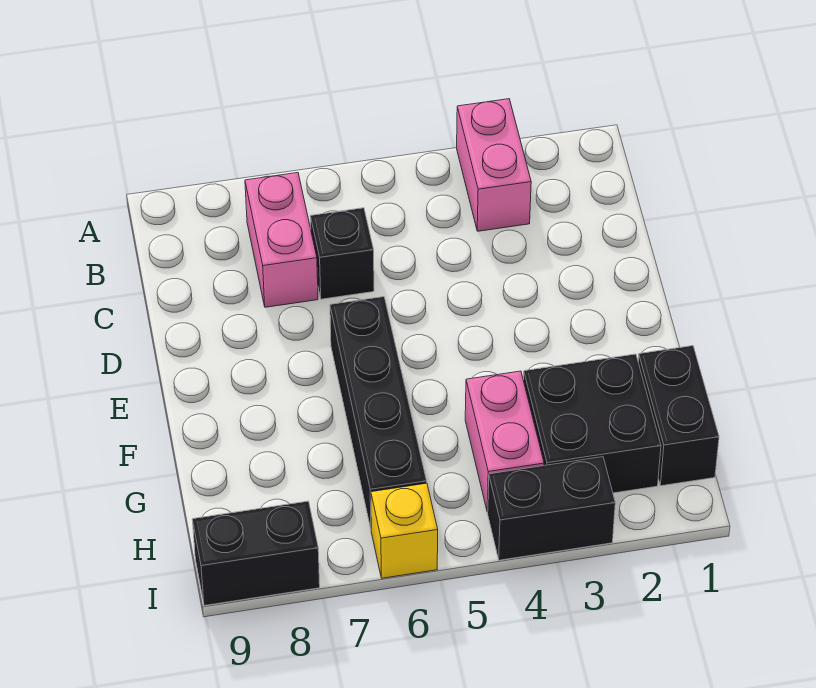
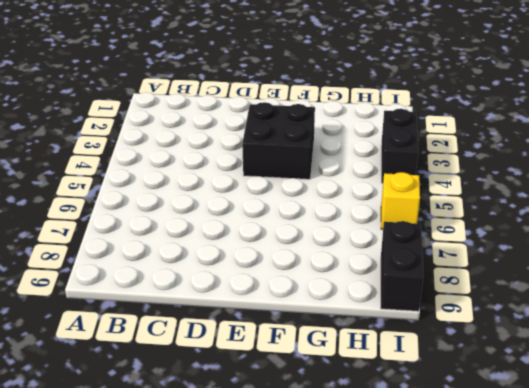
black brick E3:F4 level 1 -> black brick G2:H3 level 1
none -> pink brick A3:B3 level 1
none -> pink brick B7:C7 level 1

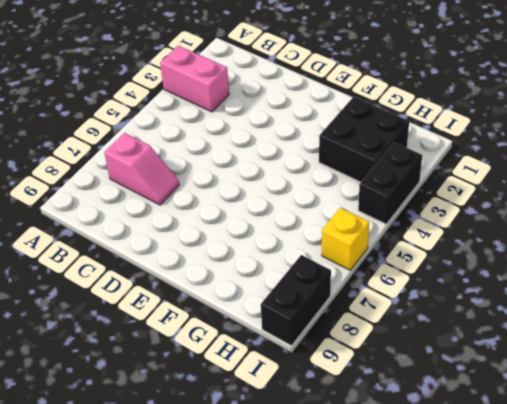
pink slope B7:C7 level 1 top B -> pink brick B7:C7 level 1
none -> black brick C6 level 1
none -> black brick E6:H6 level 1

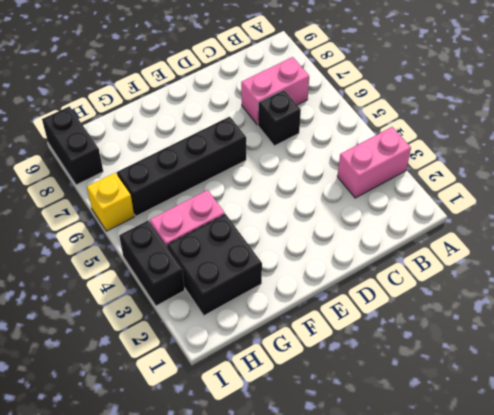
none -> black brick G1:H1 level 1

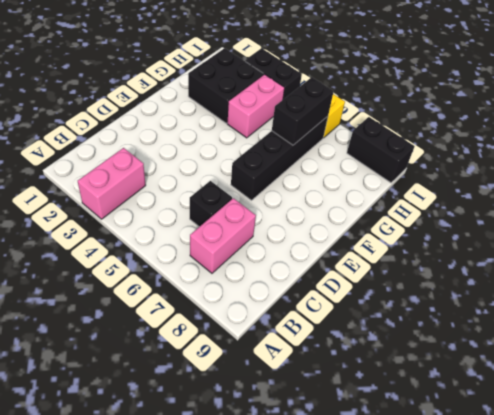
black brick G6:H6 level 2 -> black brick G1:H1 level 1

